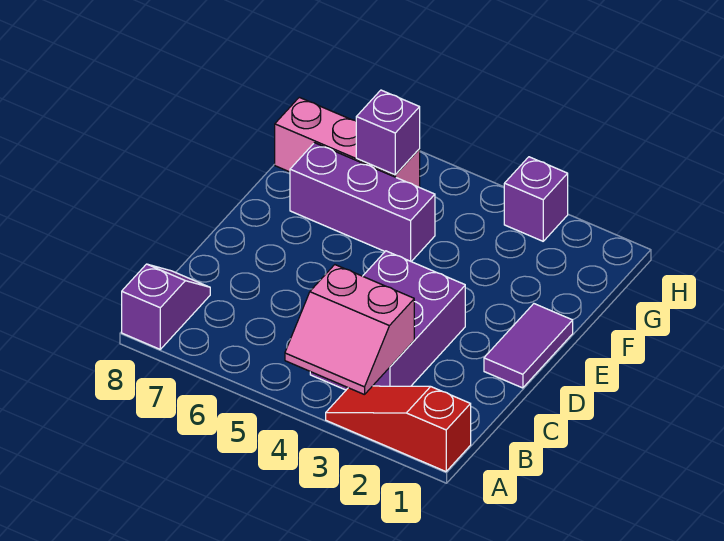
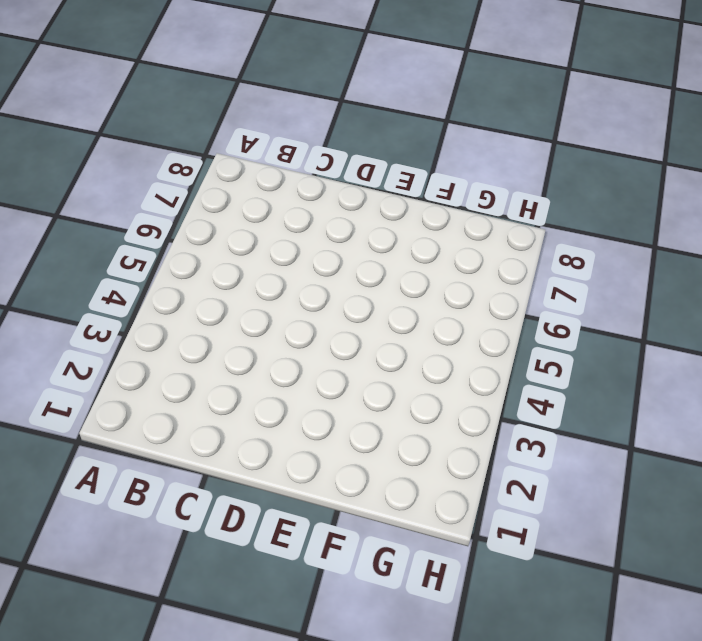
none -> red slope A1:A3 level 1 top 1
none -> purple slope A8:B8 level 1 top A

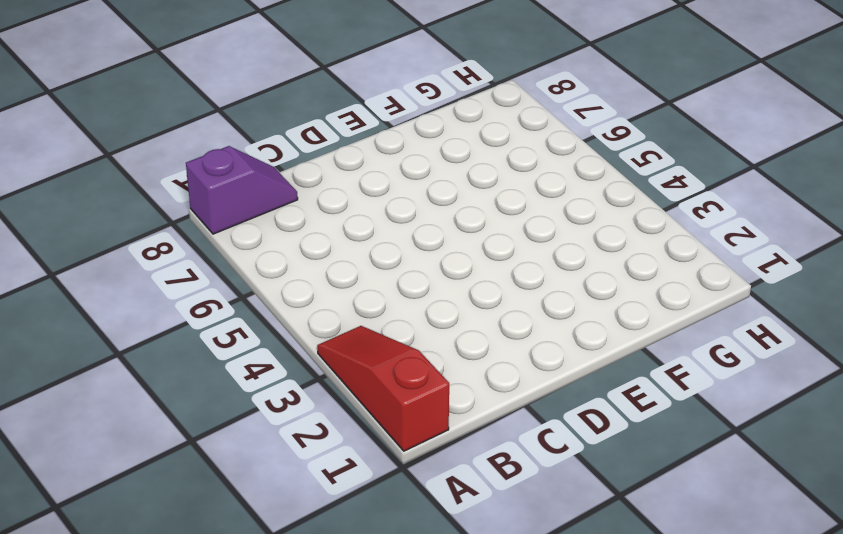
none -> purple brick B3:D4 level 1
none -> purple tile D1:E1 level 1

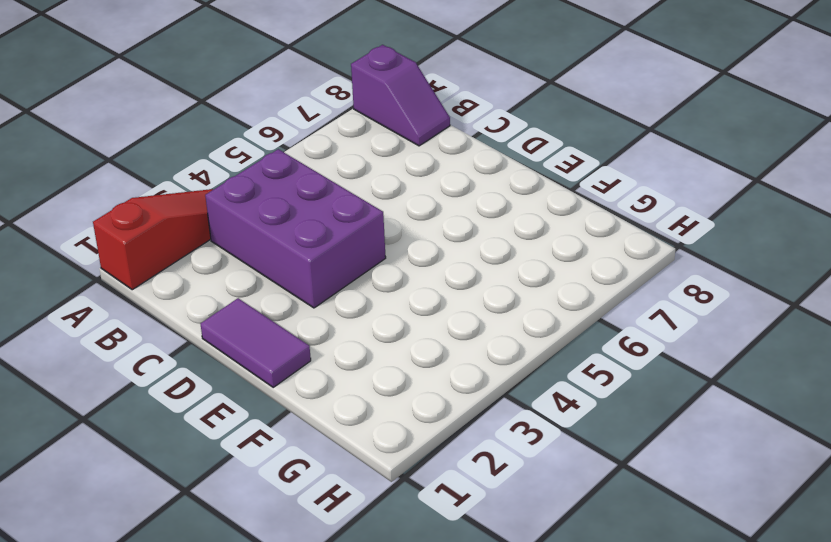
none -> purple brick F5:F7 level 1
none -> pink brick G6:G8 level 1

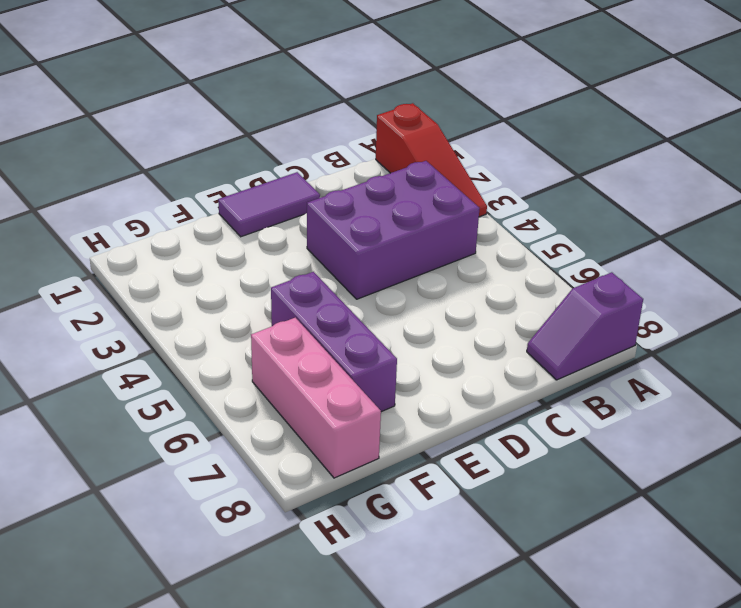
none -> purple brick H3 level 1
none -> pink slope A3:B4 level 2 top B

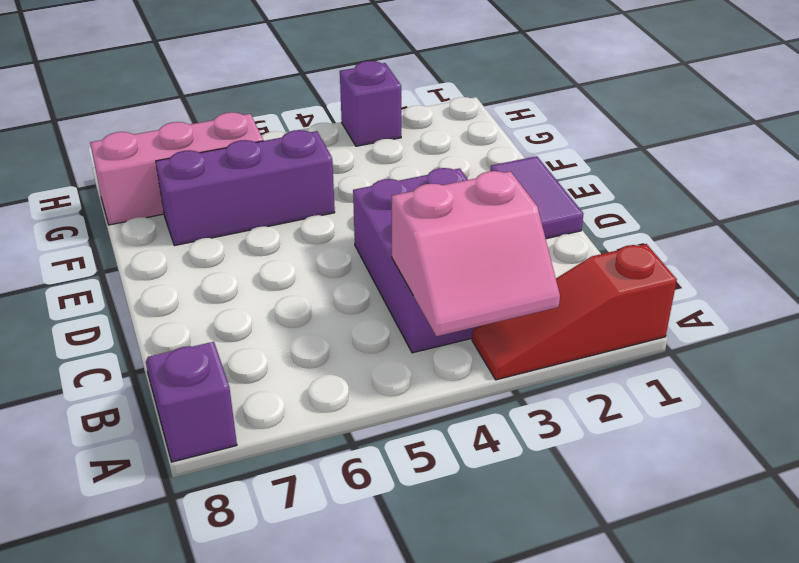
none -> purple brick G6 level 2

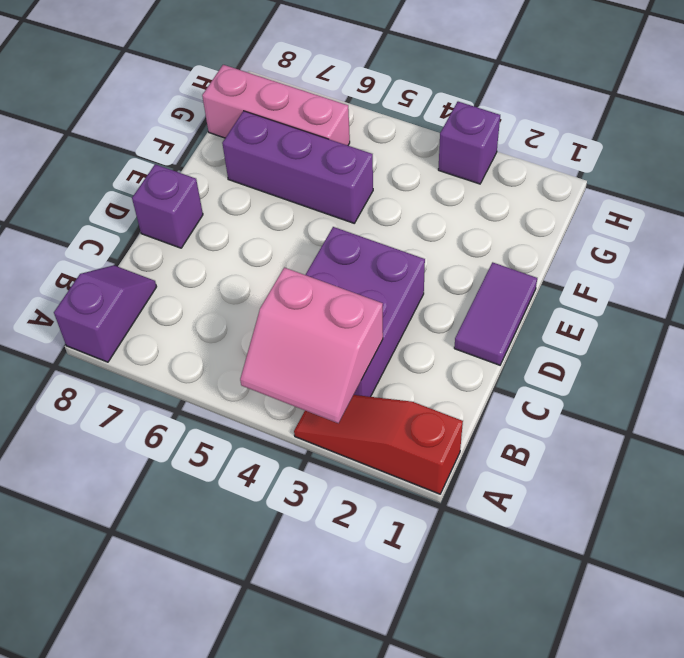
purple brick D8 level 1 -> purple brick G6 level 2

